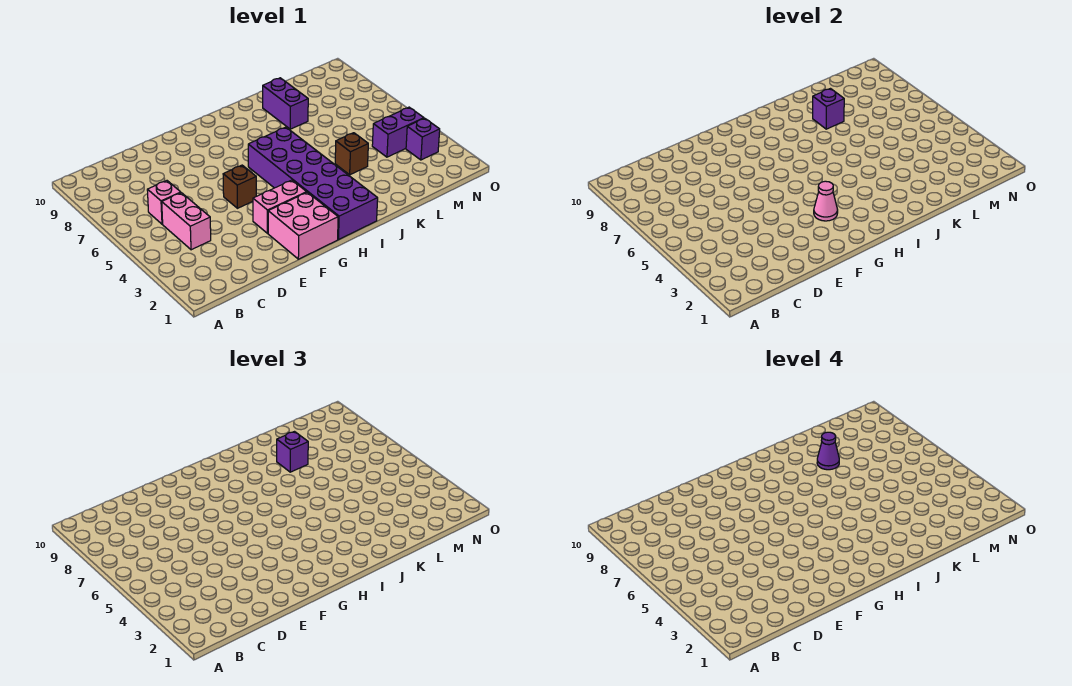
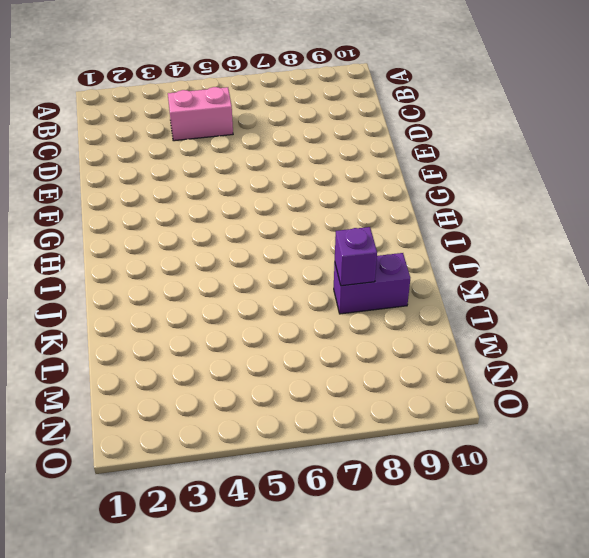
none -> pink brick C6 level 1
none -> pink brick F1:G2 level 1
none -> pink brick F3:G3 level 1

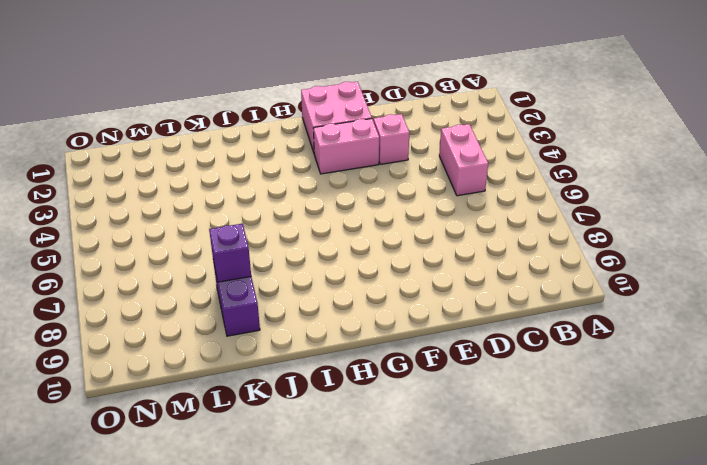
pink brick E3 level 1 -> pink brick C6 level 1
none -> brown brick F5 level 1
none -> purple brick H1:I6 level 1
none -> brown brick K4 level 1

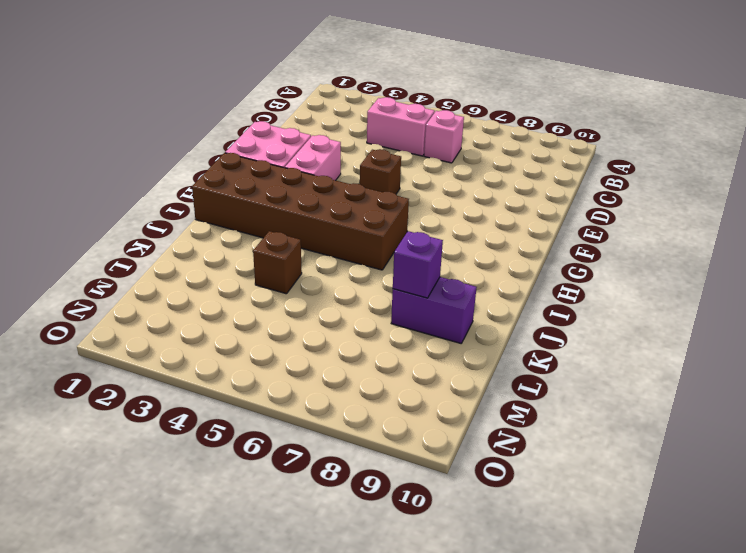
brown brick H1:I6 level 1 -> purple brick H1:I6 level 1
none -> purple brick M4:N4 level 1
none -> purple brick N3 level 1
none -> pink cone G3 level 2

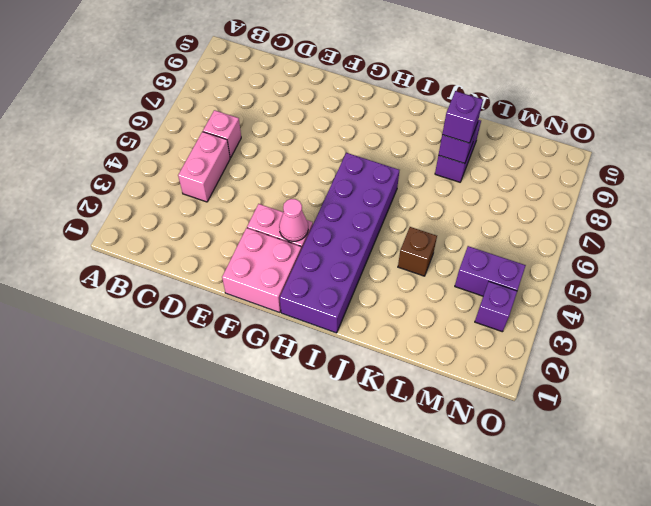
none -> brown brick F5 level 1
none -> purple cone K8 level 4

